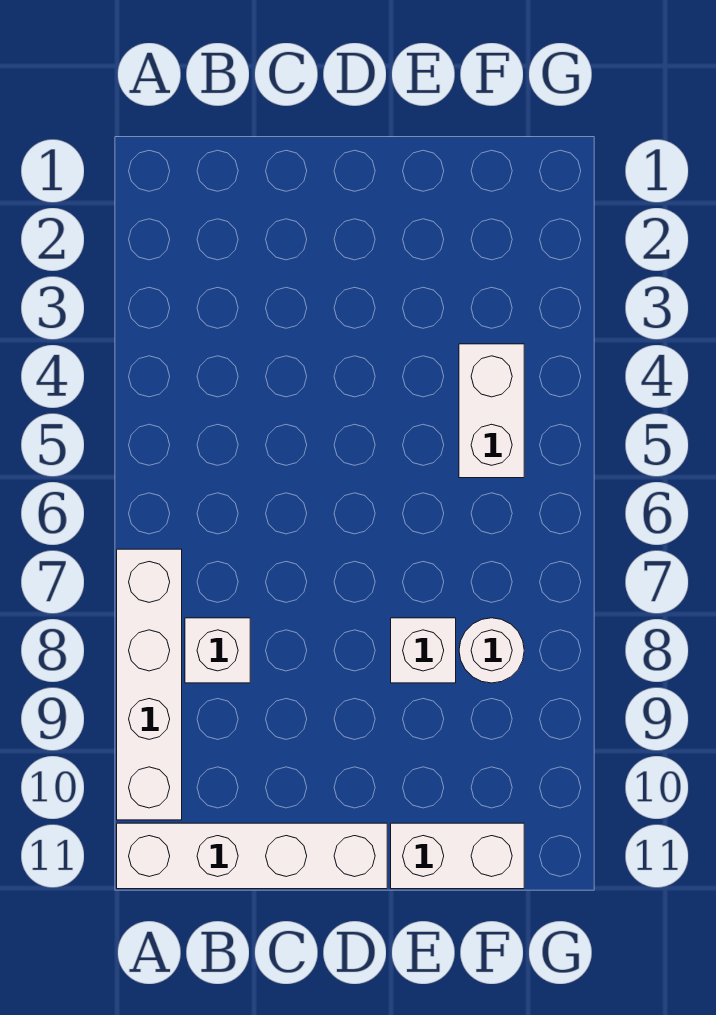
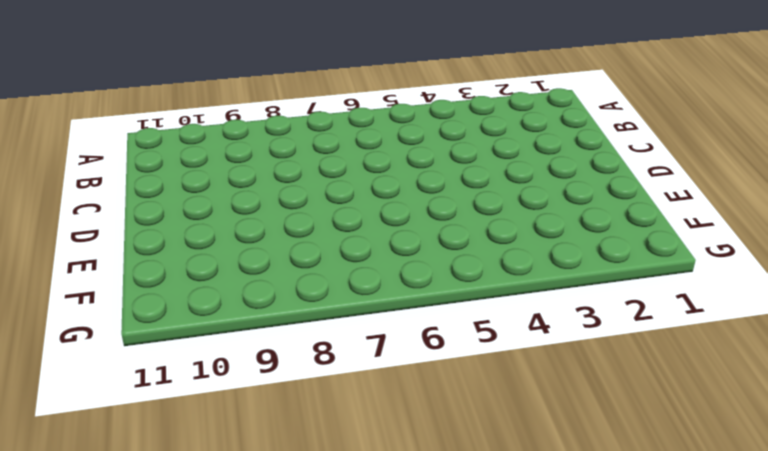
none -> white brick A7:A10 level 1
none -> white brick A11:D11 level 1

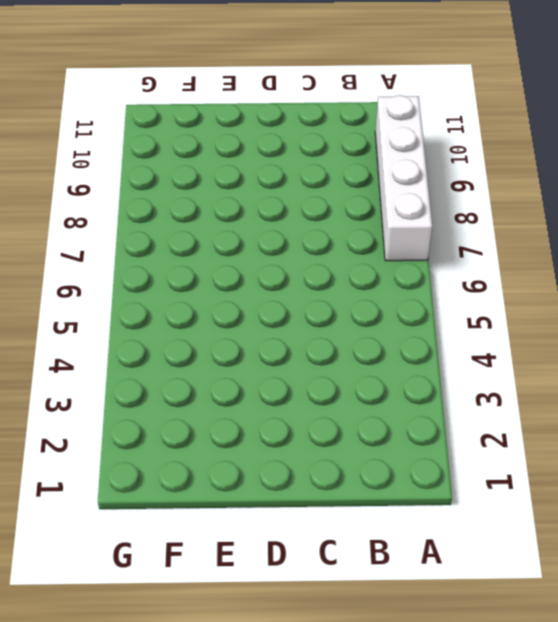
none -> white brick A11:D11 level 1
none -> white brick B8 level 1

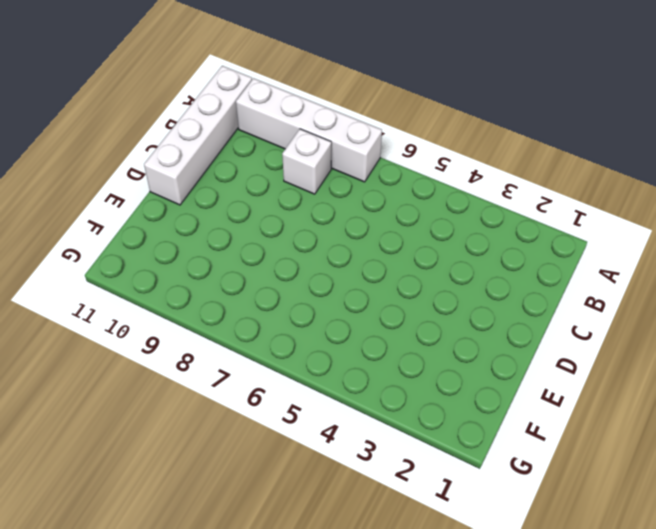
none -> white brick E8 level 1
none -> white brick E11:F11 level 1

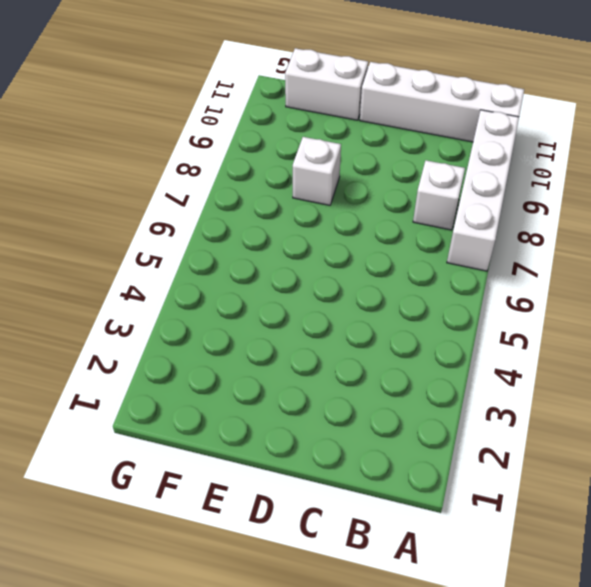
none -> white brick F4:F5 level 1
none -> white round brick F8 level 1

